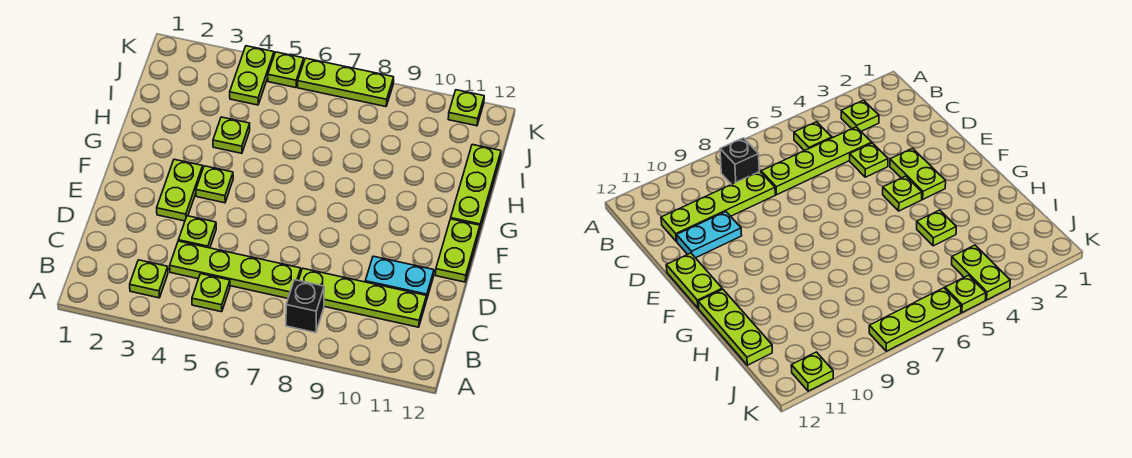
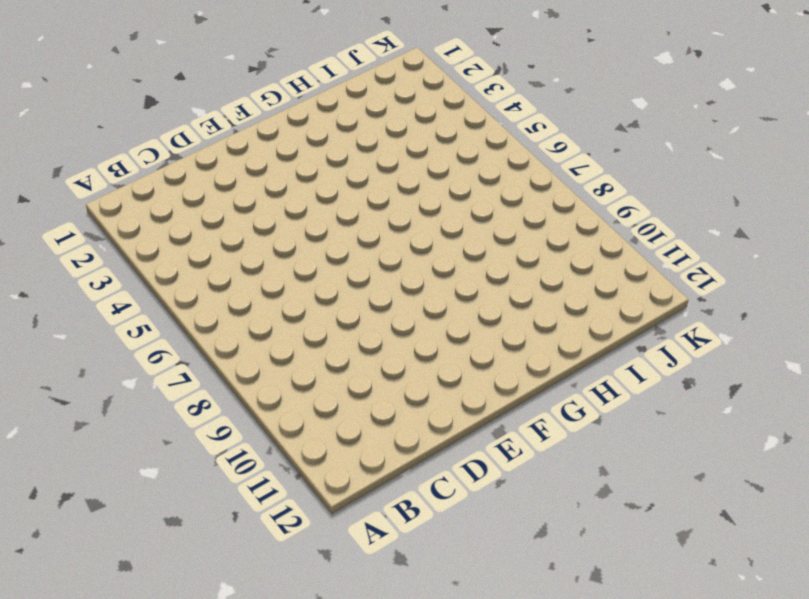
none -> lime plate B3 level 1
none -> lime plate B5 level 1
none -> black brick B8 level 1

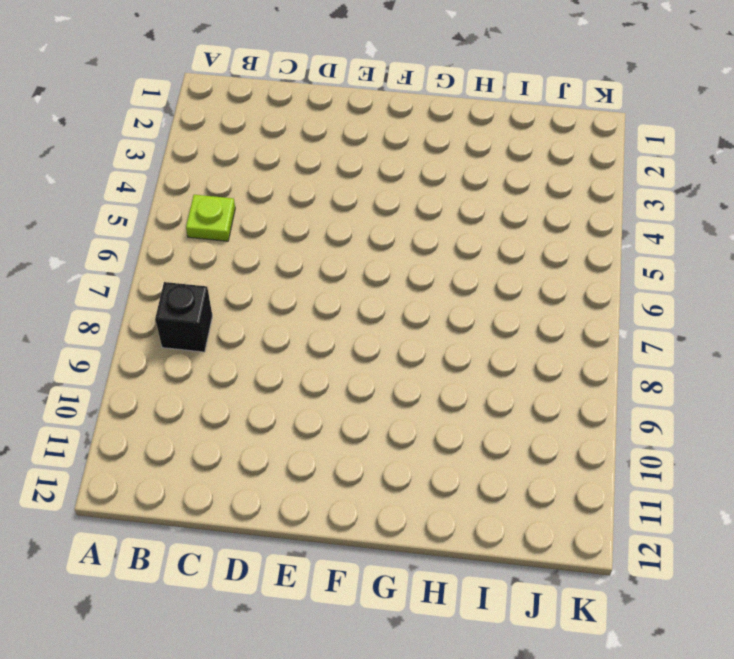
none -> lime plate B3 level 1
none -> lime plate C4:C7 level 1
none -> lime plate C8:C11 level 1

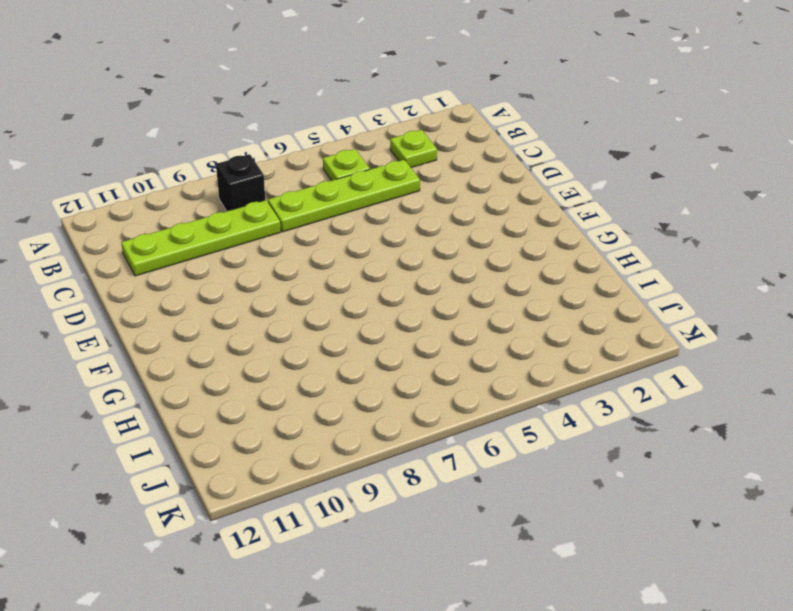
none -> lime plate D4 level 1
none -> cyan plate D10:D11 level 1
none -> lime plate E3:F3 level 1

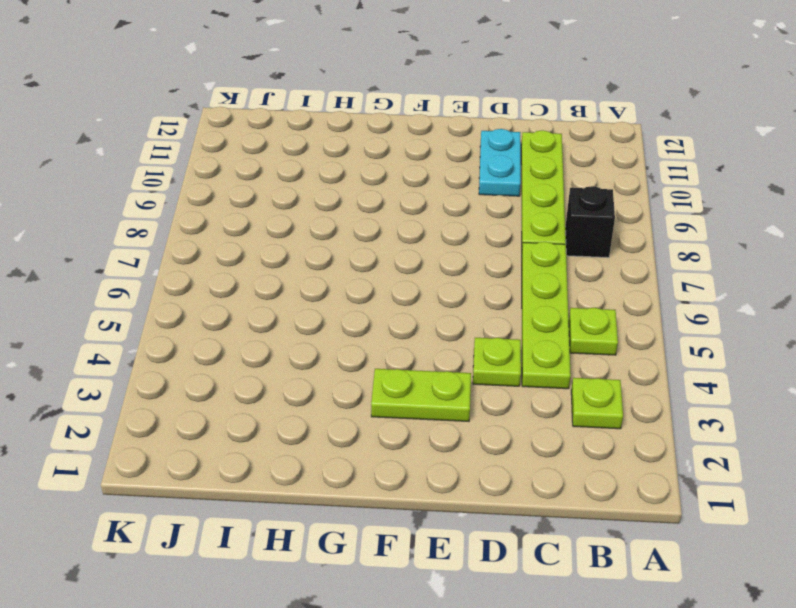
none -> lime plate E12:F12 level 1
none -> lime plate F4 level 1
none -> lime plate G12:I12 level 1

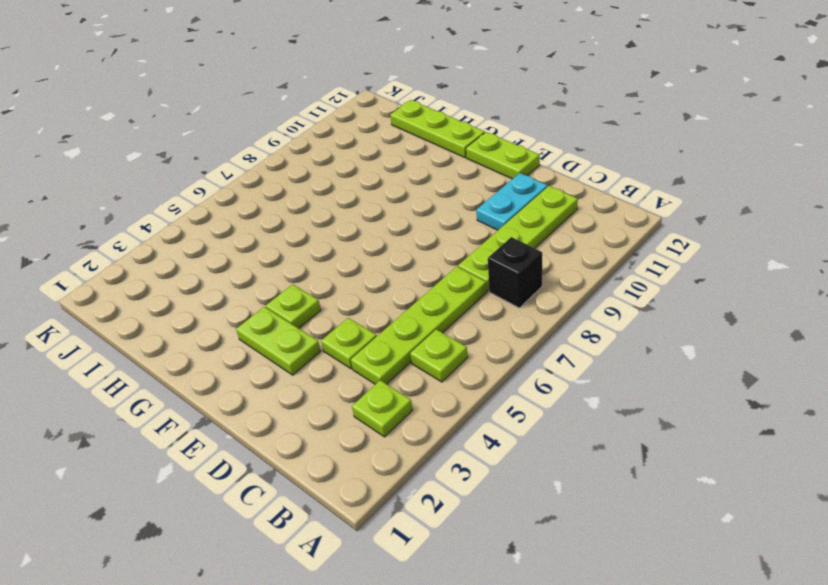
none -> lime plate H4 level 1
none -> lime plate J4:K4 level 1
none -> lime plate K5 level 1

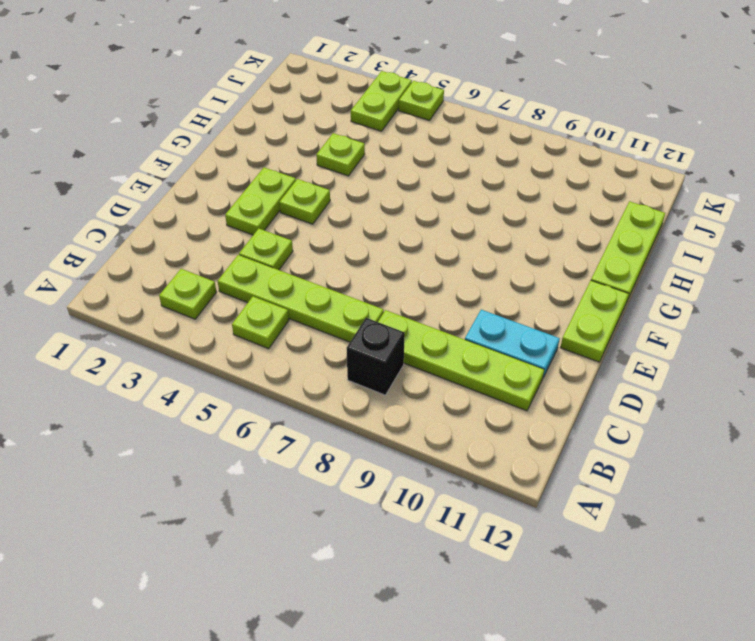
none -> lime plate K6:K8 level 1
none -> lime plate K11 level 1

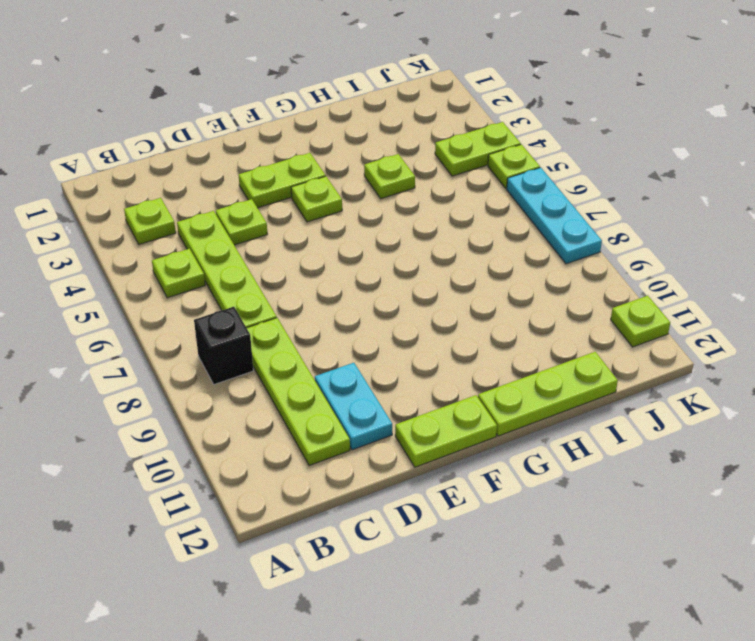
cyan plate K6:K8 level 1 -> lime plate K6:K8 level 1

